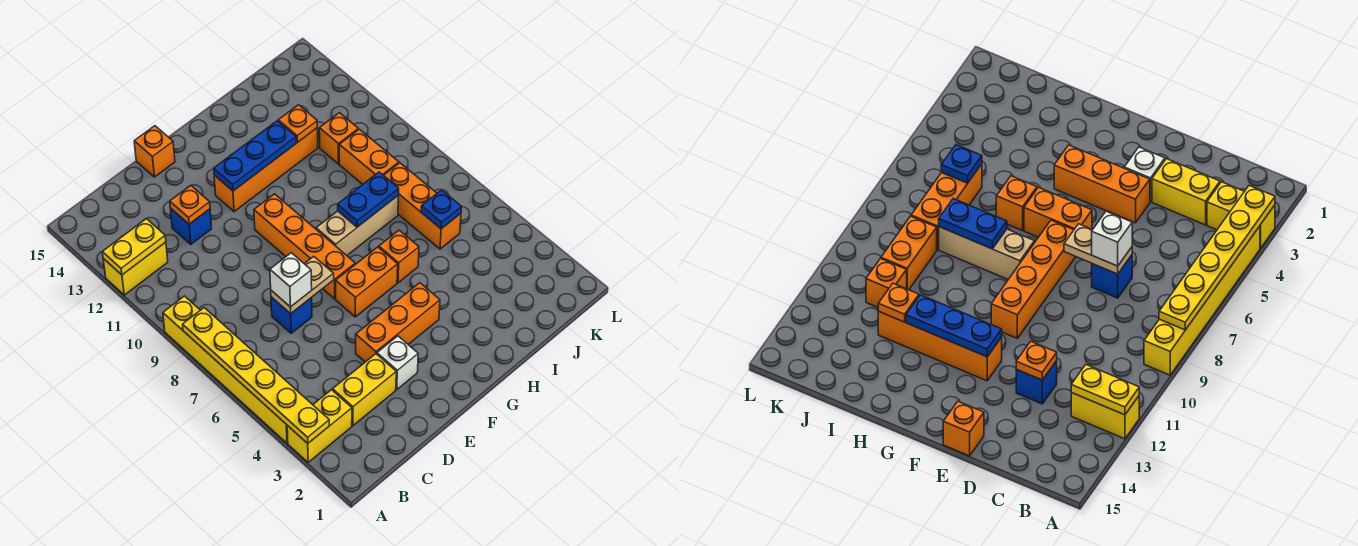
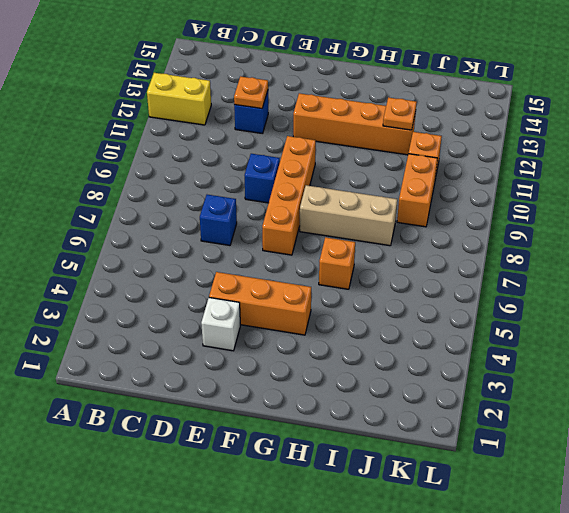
blue brick E9 level 1 -> none
none -> yellow brick A3:B3 level 1
none -> yellow brick A4:A9 level 1
none -> yellow brick C3:D3 level 1

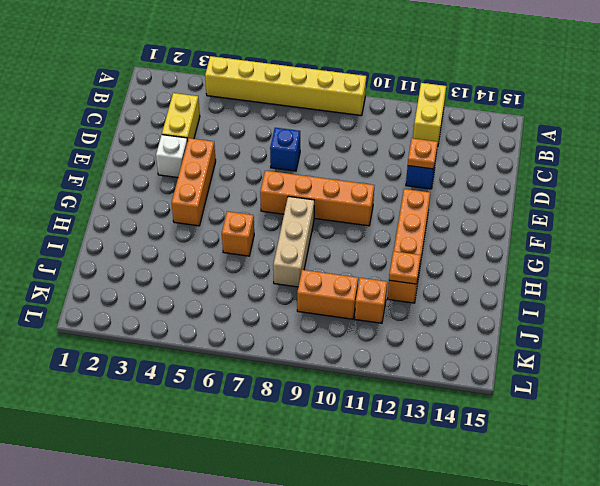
none -> yellow brick A3:B3 level 1
none -> orange brick E15 level 1
none -> orange brick F6:G6 level 1

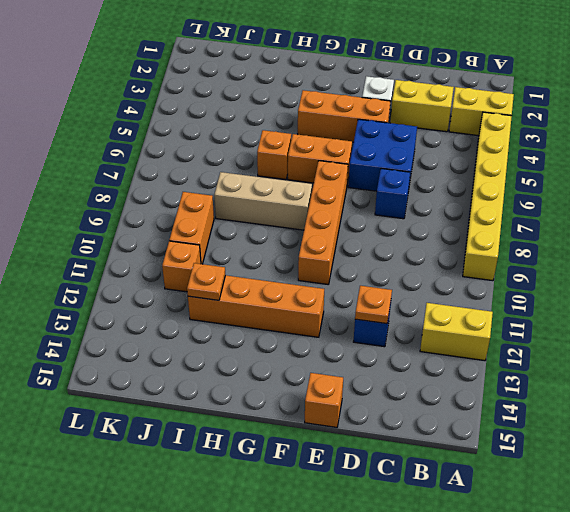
blue brick D5:E6 level 1 -> none
none -> orange brick J6:J8 level 1
none -> yellow plate A3:A8 level 2
none -> yellow plate A12:B12 level 2

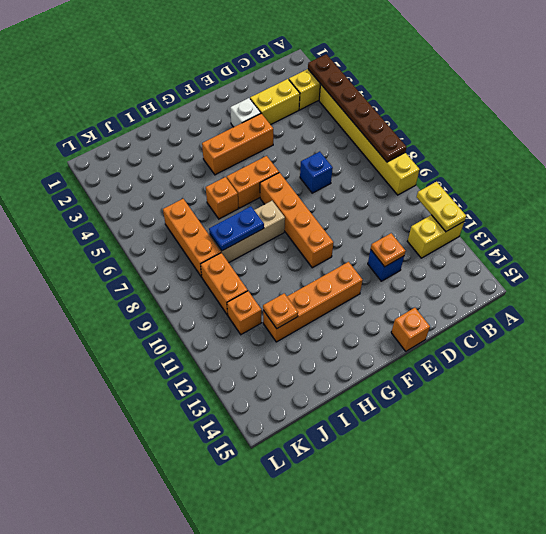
brown plate A3:A8 level 2 -> yellow plate A3:A8 level 2
yellow plate A11:A12 level 2 -> yellow plate A12:B12 level 2
none -> tan plate D7:E7 level 2
none -> blue plate F12:H12 level 2
none -> blue plate J6 level 2

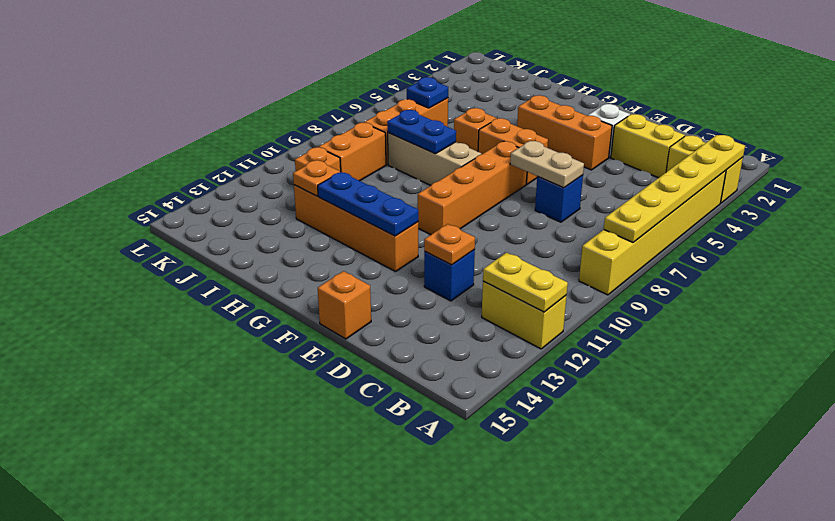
none -> white brick D7 level 3

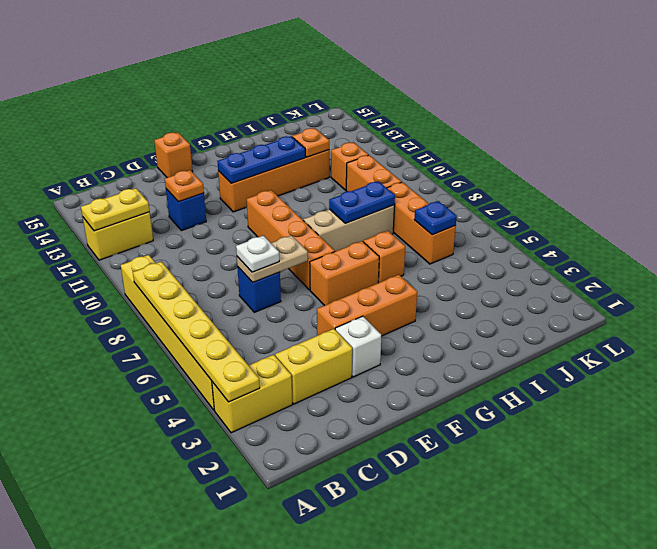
white plate D7 level 3 -> white brick D7 level 3

